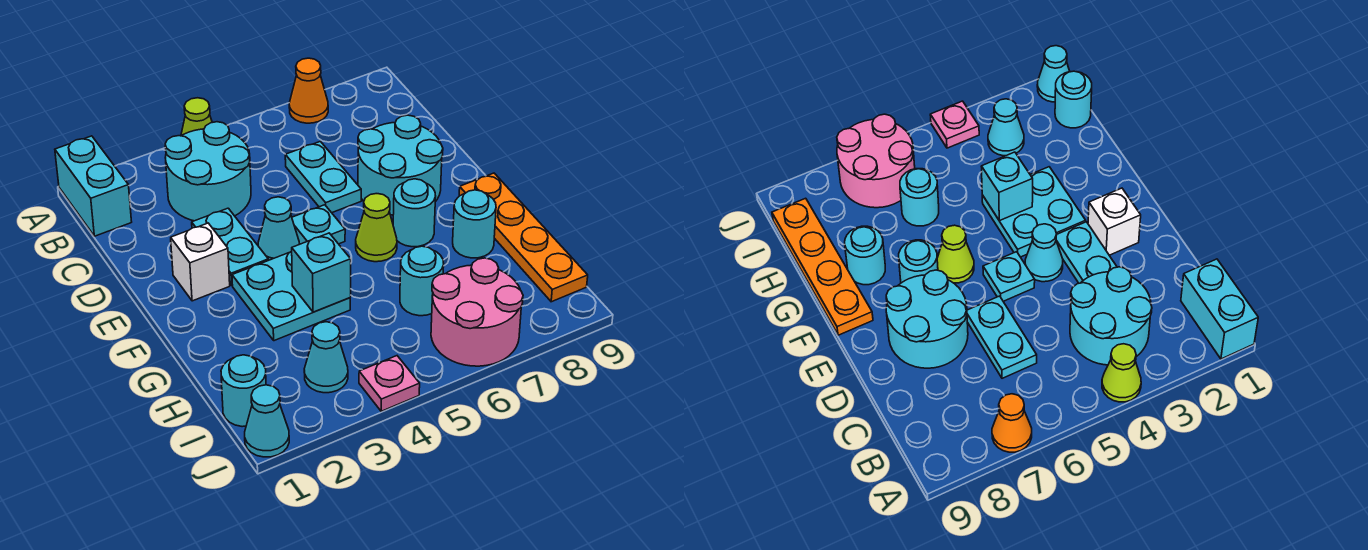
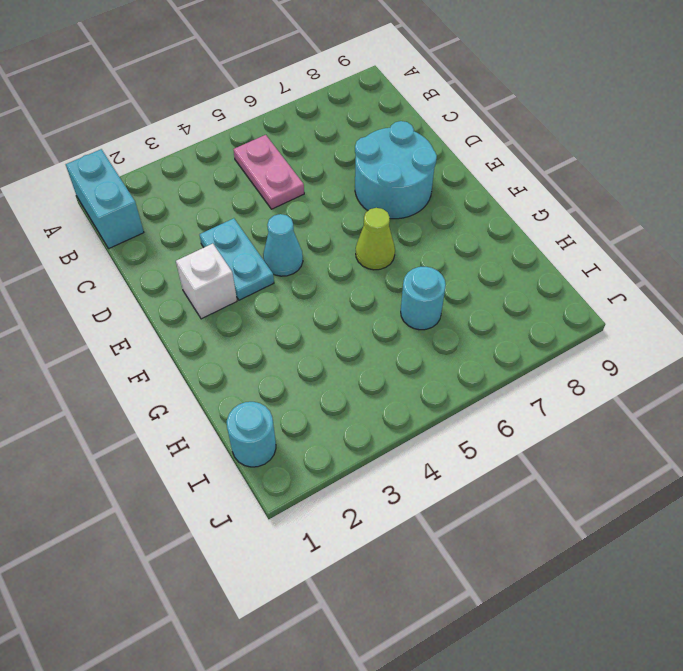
pink plate B5:C5 level 1 -> none
none -> lime cone A4 level 1
none -> orange cone A7 level 1
none -> cyan round brick B3:C4 level 1

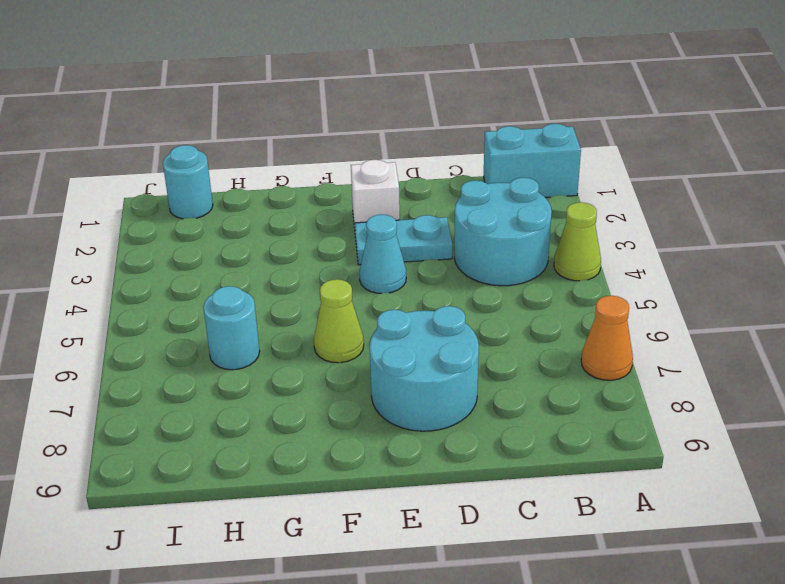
none -> cyan plate C6:D6 level 1
none -> cyan plate E5 level 1
none -> cyan plate F3:G4 level 1

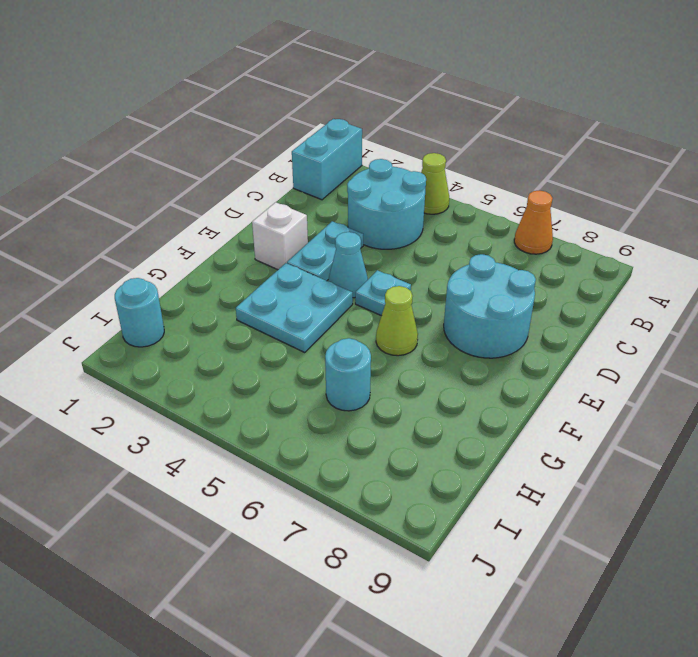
none -> cyan plate C6:D6 level 1
none -> cyan round brick F7 level 1
none -> orange plate F9:I9 level 1

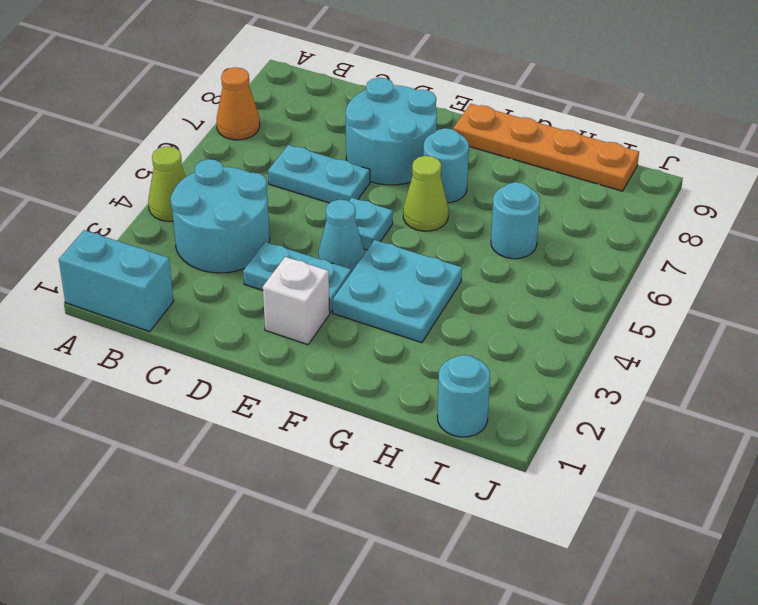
none -> cyan round brick G8 level 1
none -> cyan cone I3 level 1
none -> pink round brick I6:J7 level 1

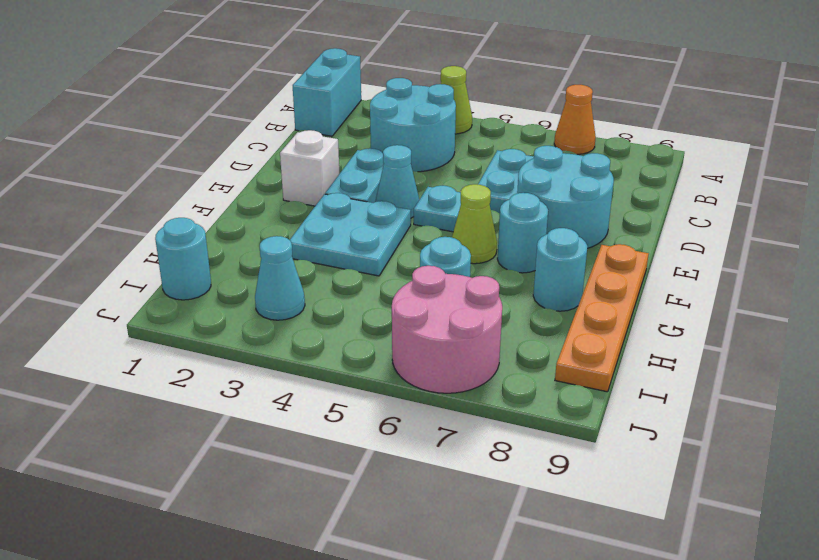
none -> cyan cone J1 level 1
none -> pink plate J4 level 1
none -> cyan brick G4 level 2

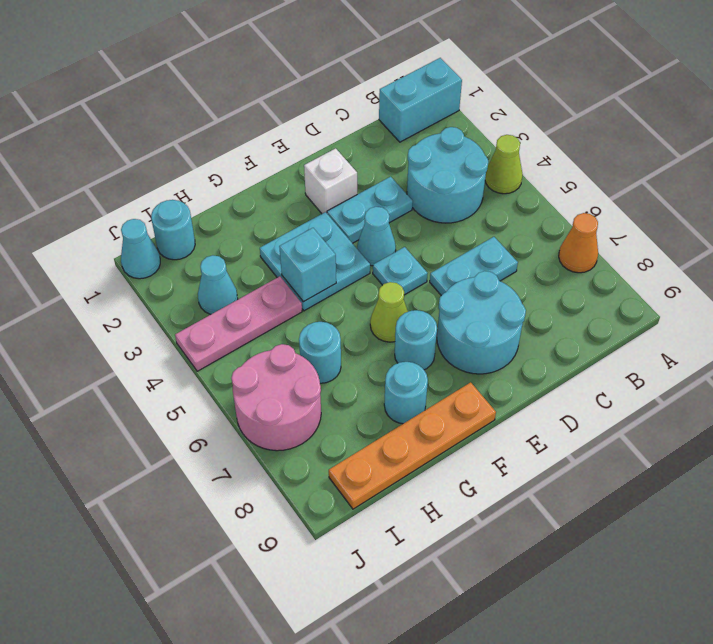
pink plate H4:J4 level 1 -> pink plate J4 level 1

